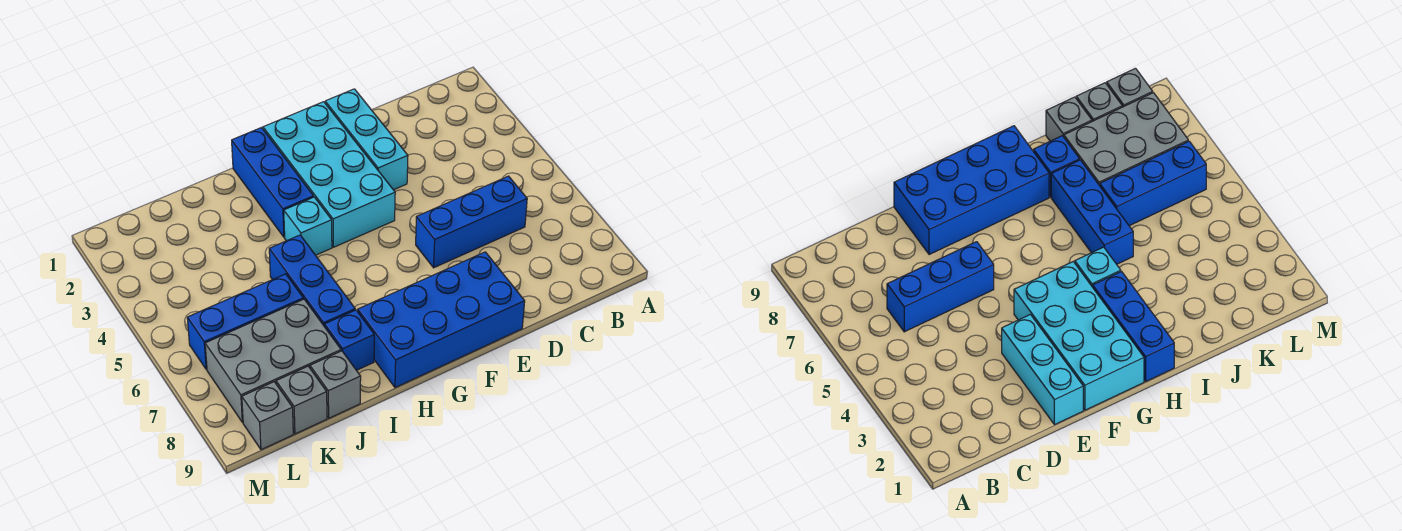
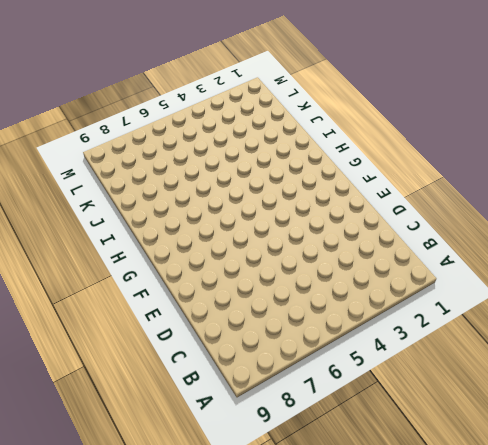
none -> blue brick C6:E6 level 1
none -> cyan brick E1:E3 level 1
none -> blue brick E8:H9 level 1

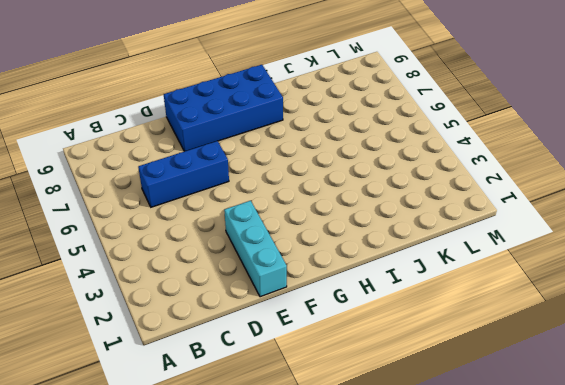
none -> cyan brick F1:G4 level 1
none -> blue brick H1:H3 level 1
none -> cyan brick H4 level 1

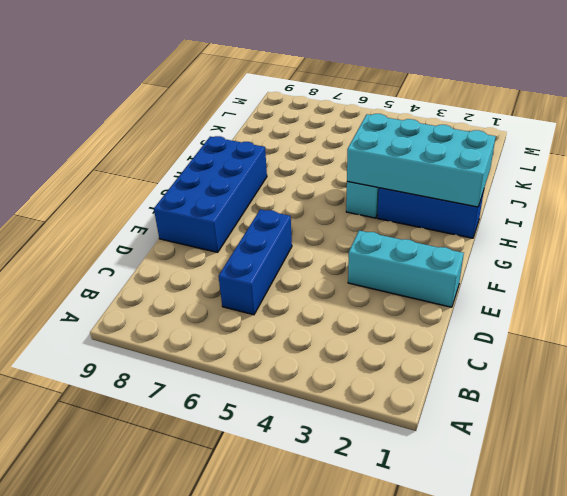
cyan brick H1:I4 level 2 -> cyan brick F1:G4 level 1
none -> blue brick I5:I7 level 1
none -> blue brick I8 level 1
none -> blue brick J6:L6 level 1

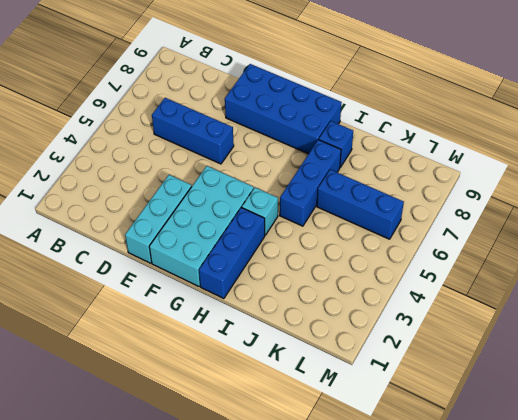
none -> grey brick J7:L8 level 1
none -> grey brick J9 level 1
none -> grey brick K9 level 1

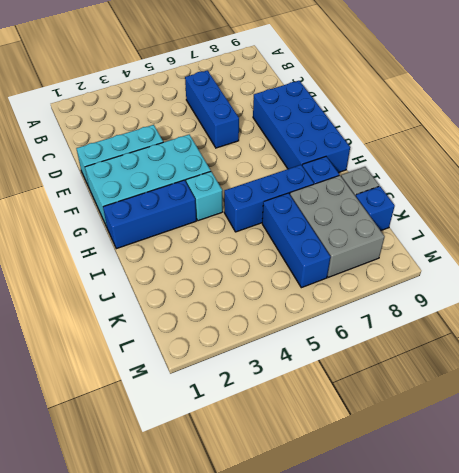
blue brick K9 level 1 -> grey brick K9 level 1
none -> grey brick L9 level 1

